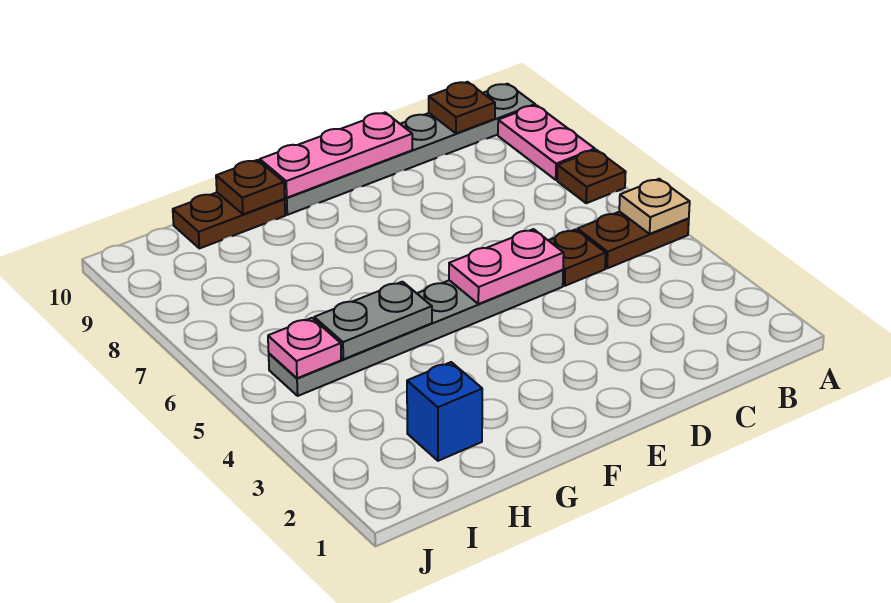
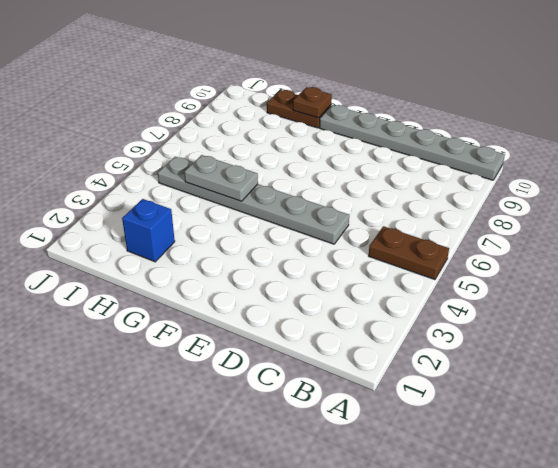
none -> brown plate A7 level 1
none -> pink plate A8:A9 level 1
none -> brown plate C5 level 1

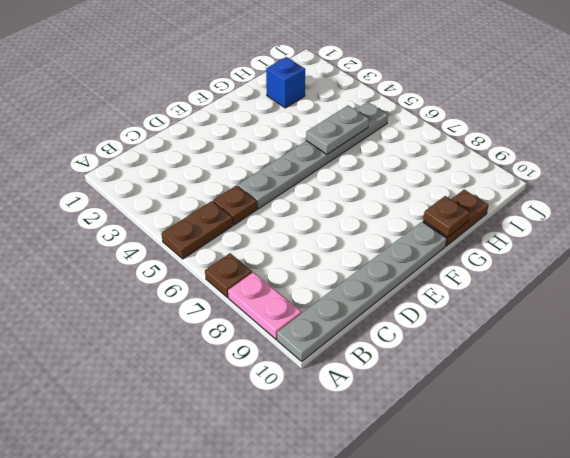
none -> tan plate A5 level 2
none -> brown plate B10 level 2
none -> pink plate D5:E5 level 2

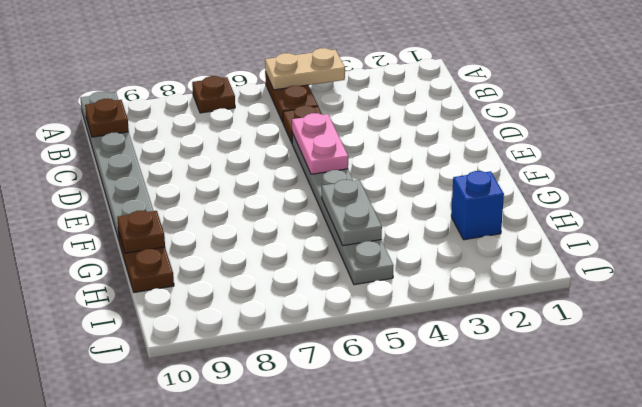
tan plate A4:A5 level 2 -> tan plate A5 level 2
none -> pink plate A8:A9 level 1
none -> pink plate D10:F10 level 2
none -> pink plate I5 level 2

